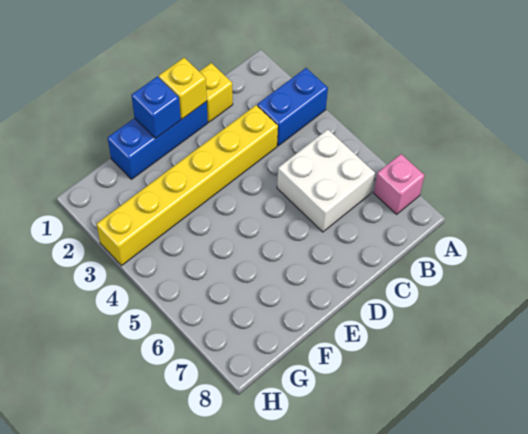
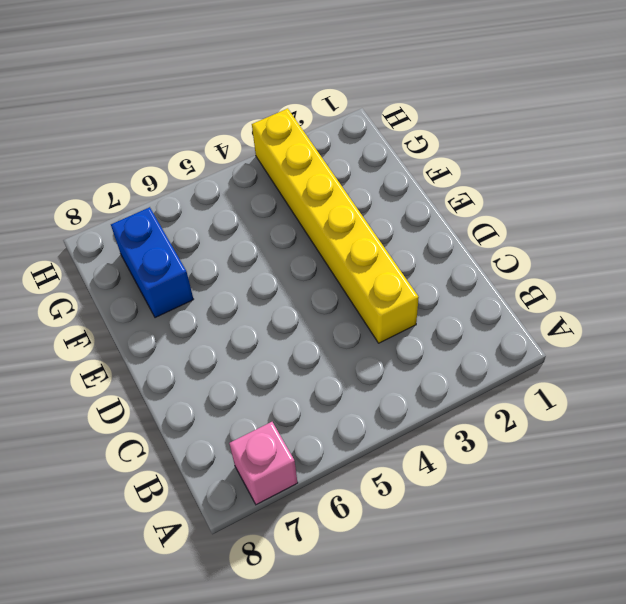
blue brick F7:G7 level 1 -> blue brick A3:B3 level 1
none -> white brick B5:C6 level 1
none -> yellow brick C1 level 1

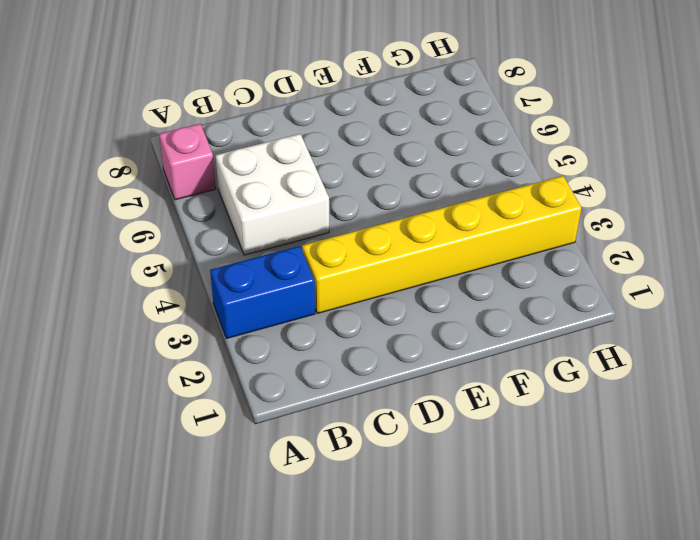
none -> yellow brick C1 level 1
none -> blue brick D1:F1 level 1

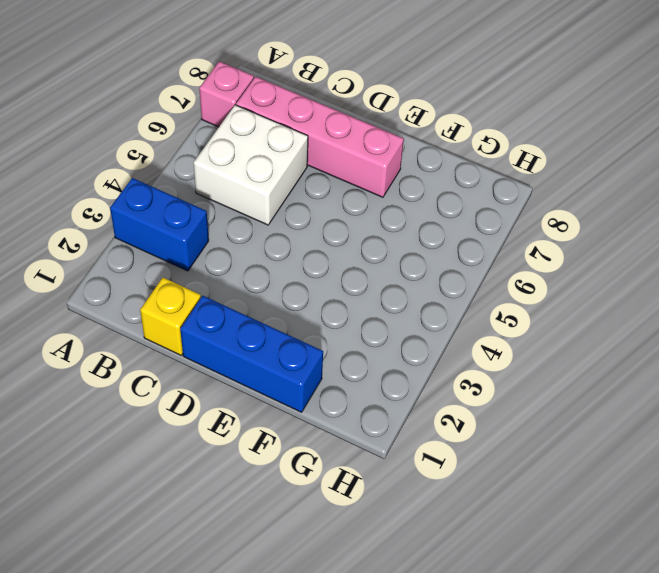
pink brick B7:E7 level 1 -> none
none -> yellow brick C3:H3 level 1
none -> yellow brick D1 level 2

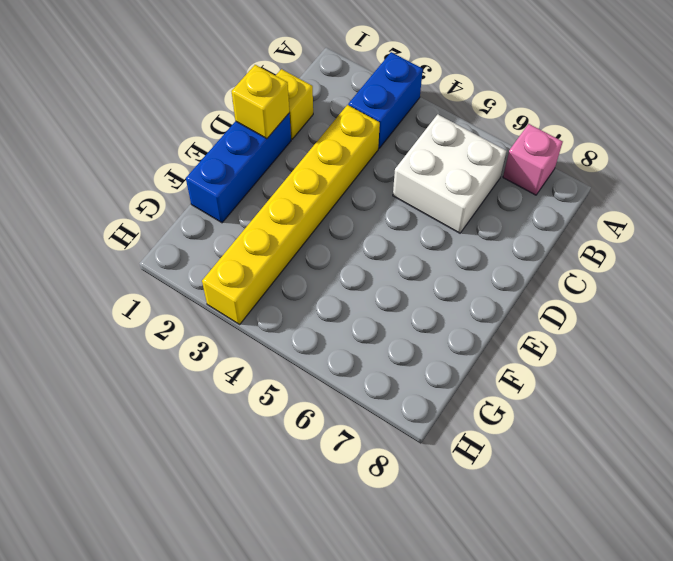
none -> blue brick E1 level 2

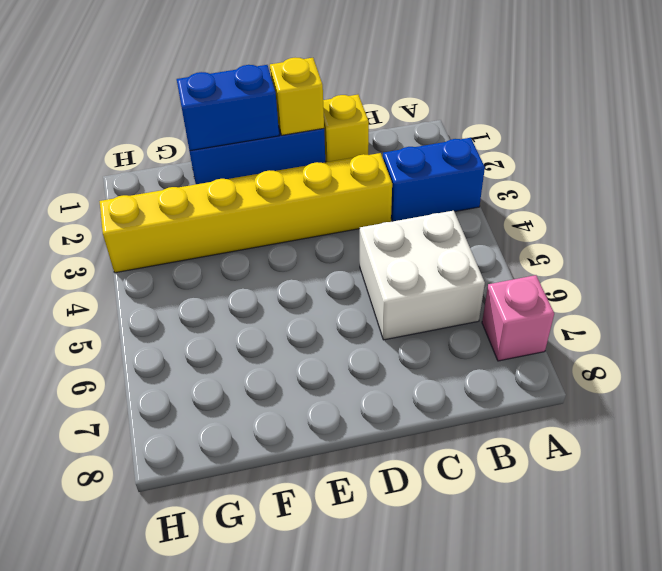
blue brick E1:F1 level 2 -> blue brick E1 level 2

